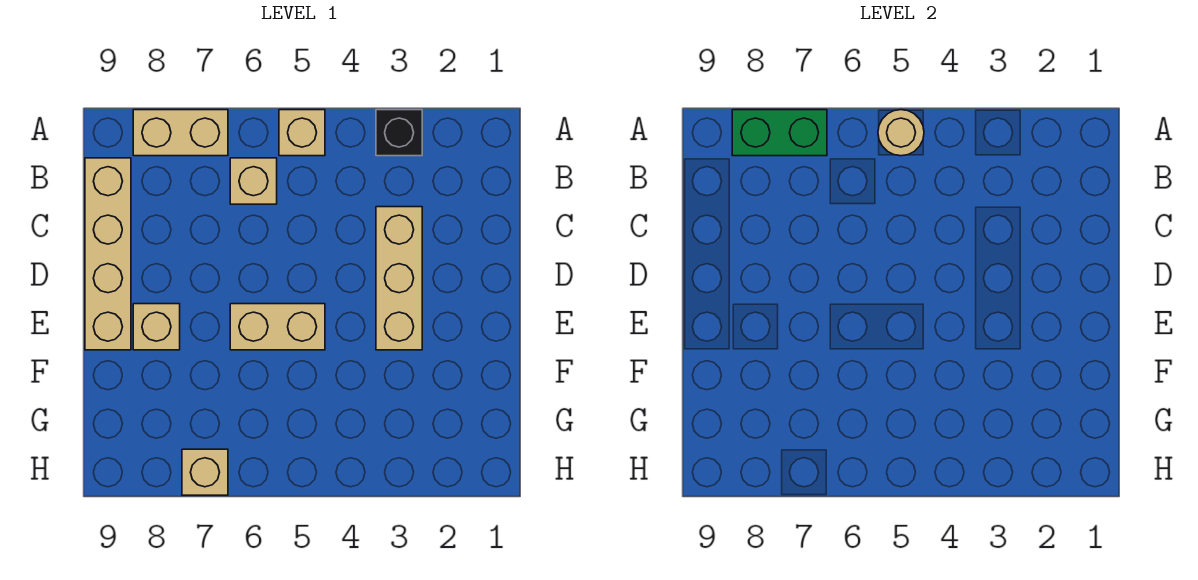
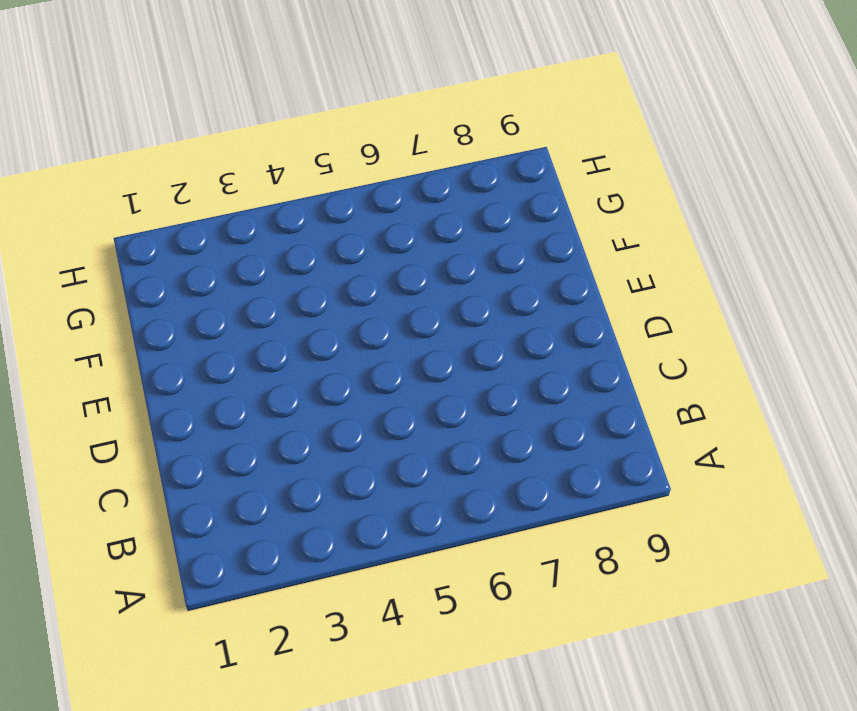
none -> black brick A3 level 1
none -> tan brick A5 level 1

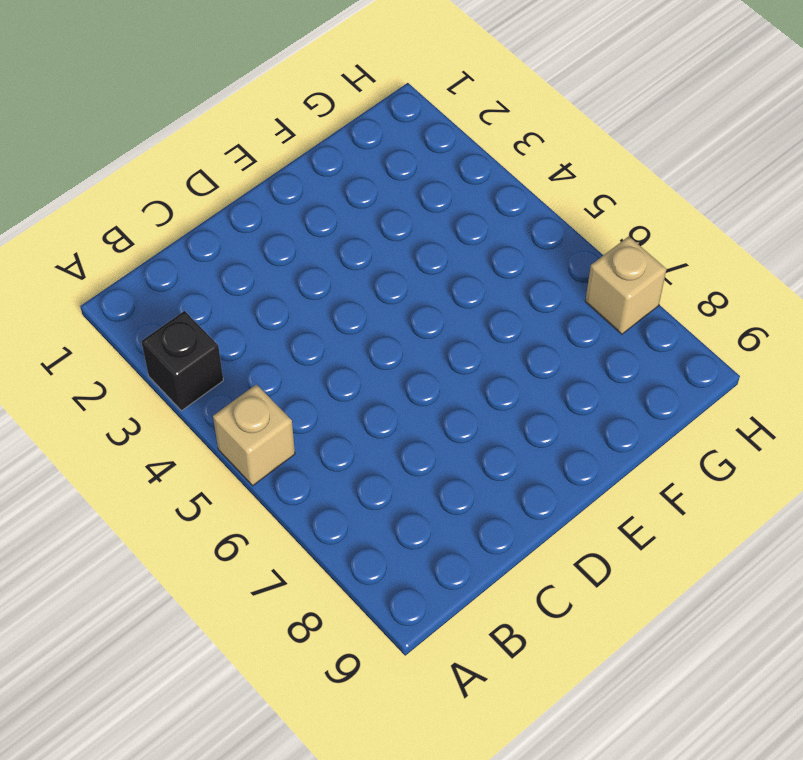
none -> tan brick A7:A8 level 1
none -> tan brick B6 level 1

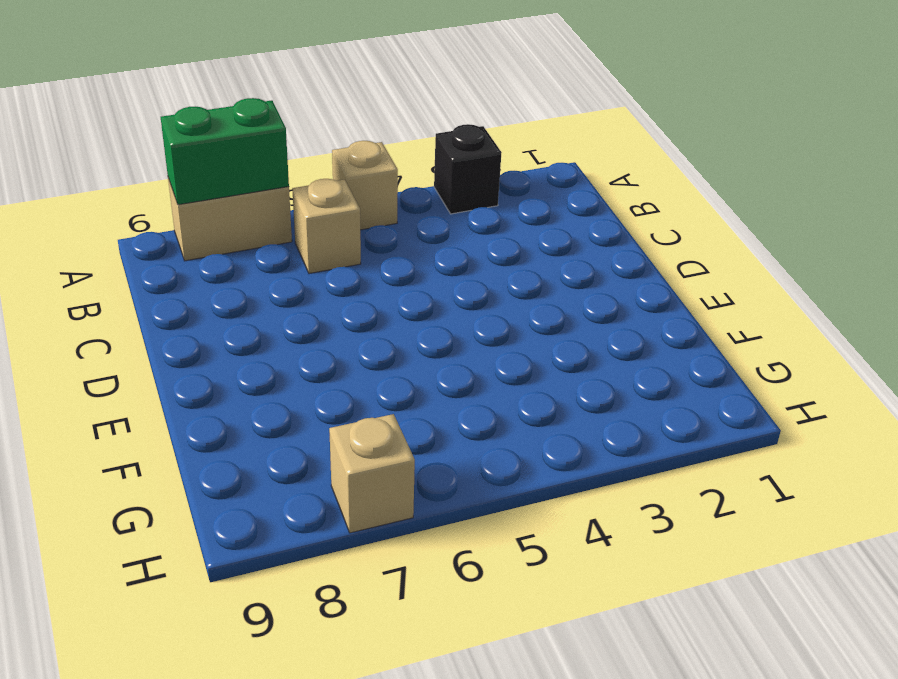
none -> tan brick B9:E9 level 1
none -> tan brick C3:E3 level 1

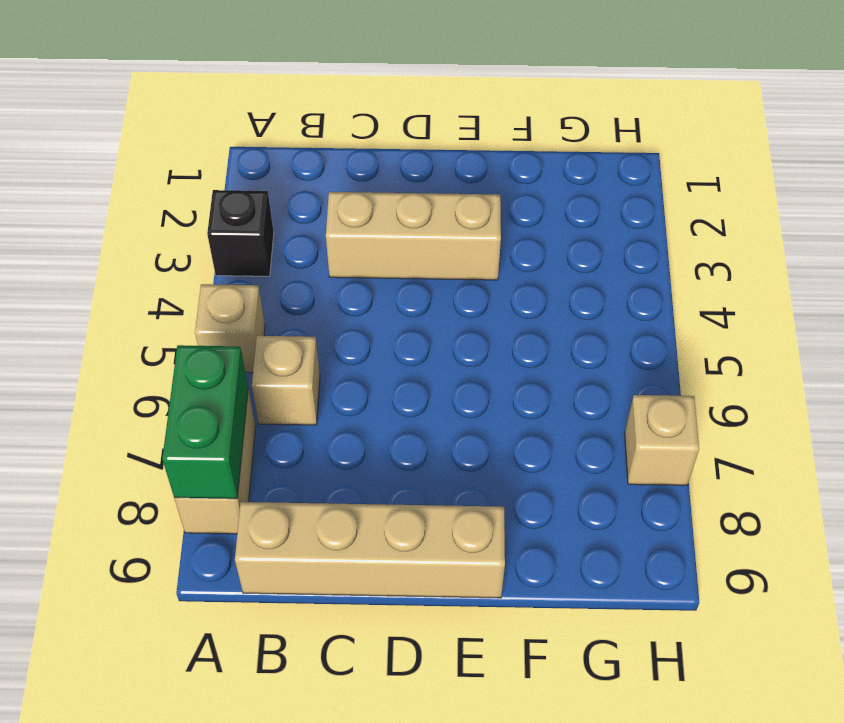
none -> tan brick E5:E6 level 1
none -> tan brick E8 level 1

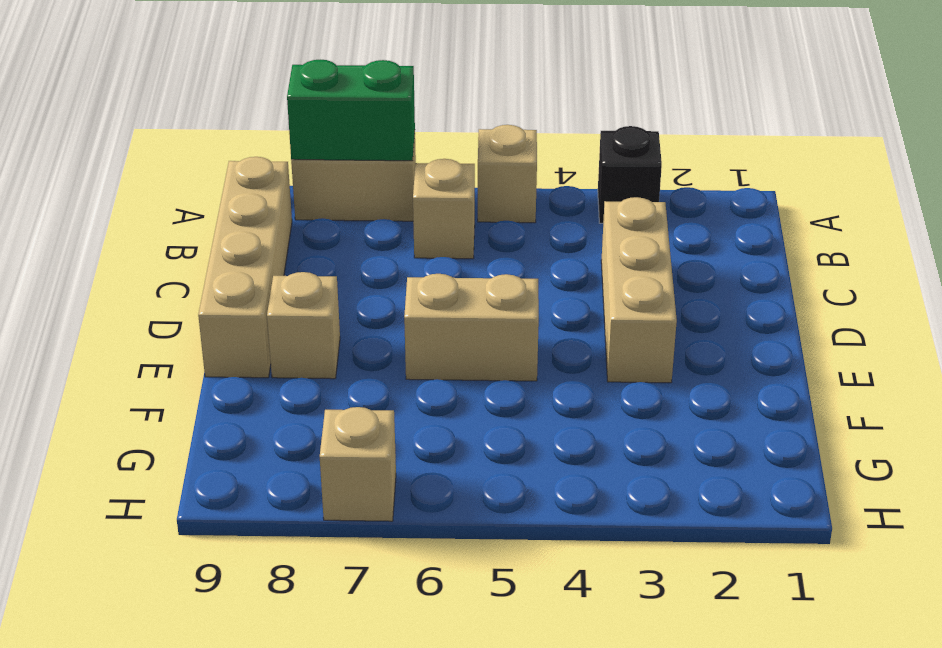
none -> tan round brick A5 level 2

